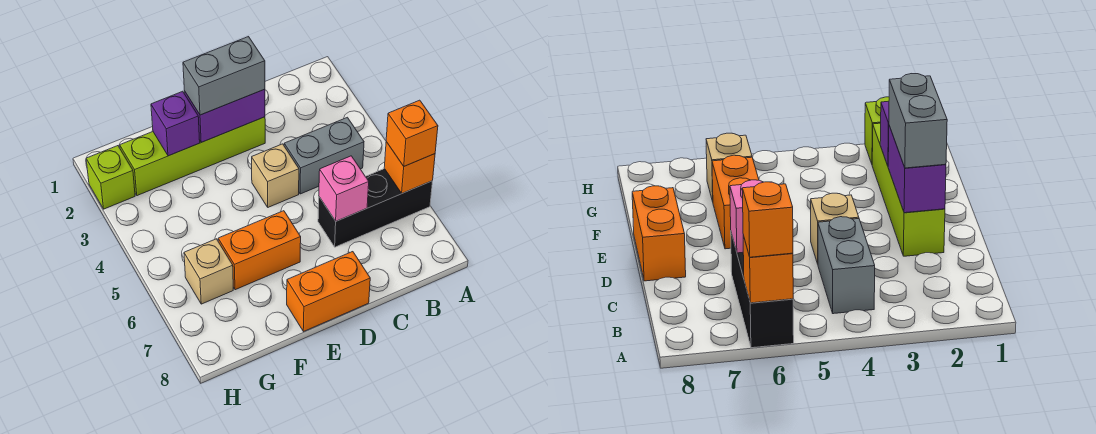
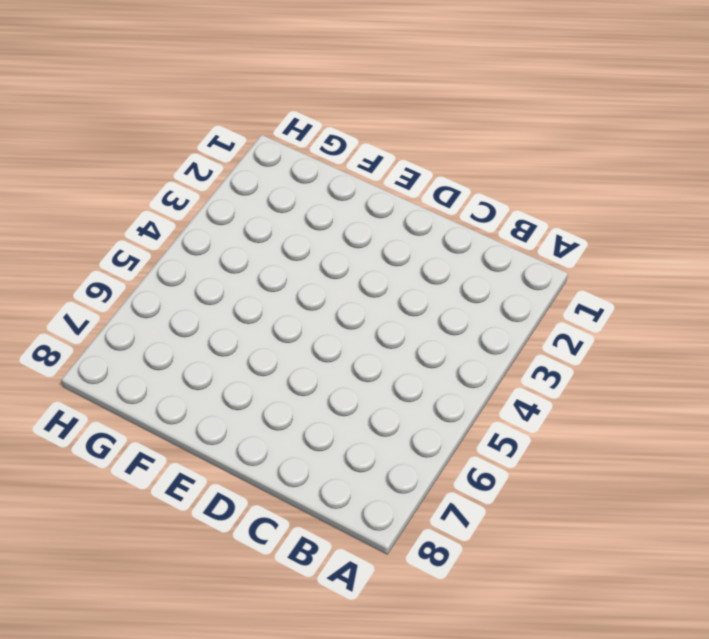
none -> black brick A6:C6 level 1
none -> grey brick B4:C4 level 1
none -> lime brick D2:G2 level 1

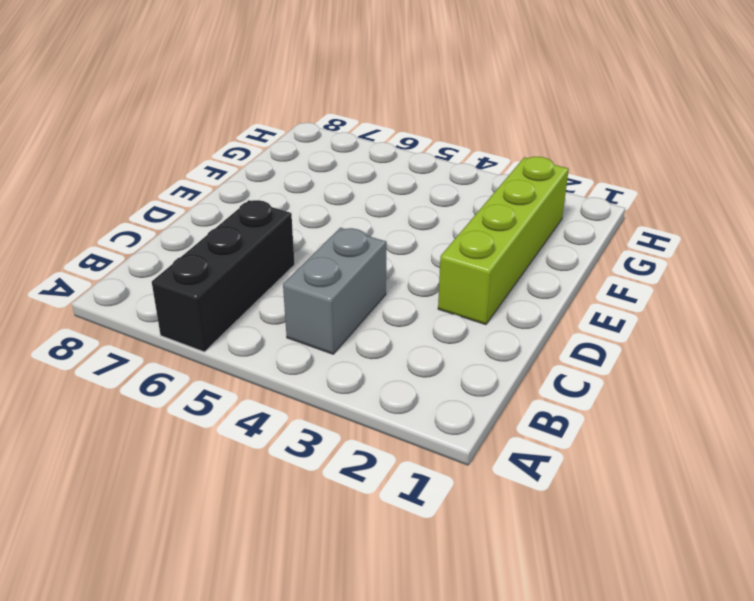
none -> tan brick D4 level 1
none -> orange brick D8:E8 level 1
none -> orange brick E6:F6 level 1

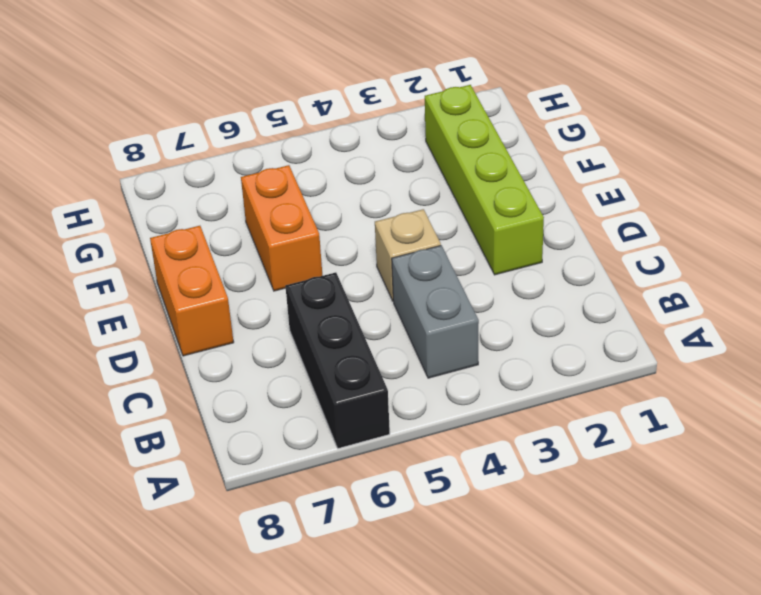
none -> tan brick G6 level 1
none -> lime brick H2 level 1
none -> orange brick A6 level 2

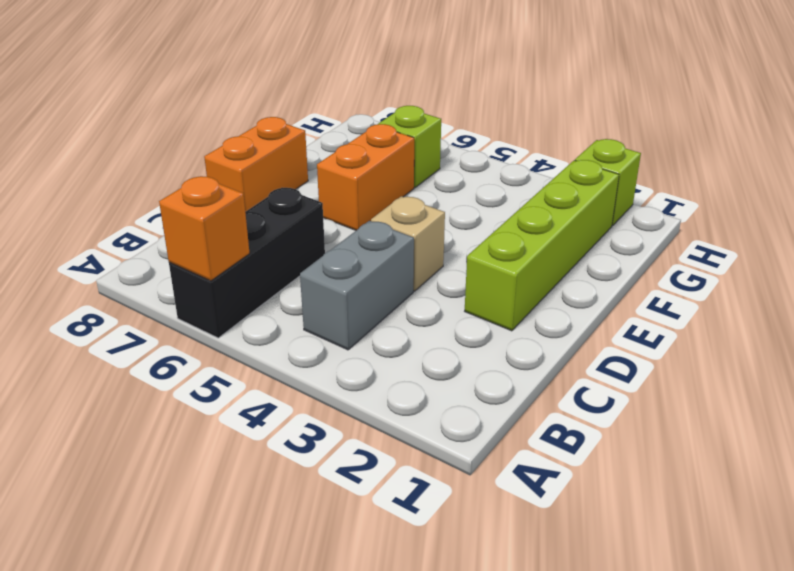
lime brick G6 level 1 -> tan brick G6 level 1
none -> pink brick C6 level 2
none -> purple brick D2:E2 level 2
none -> purple brick F2 level 2

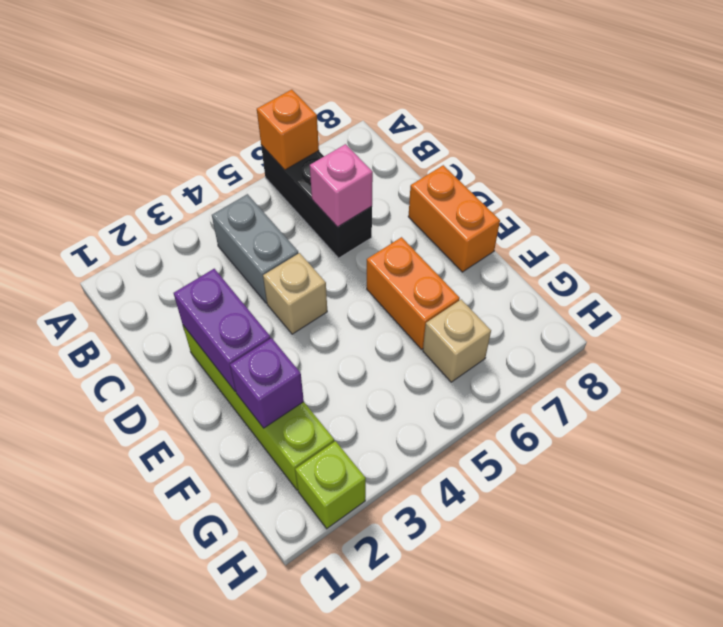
none -> orange brick A6 level 3
none -> grey brick D2:E2 level 3

